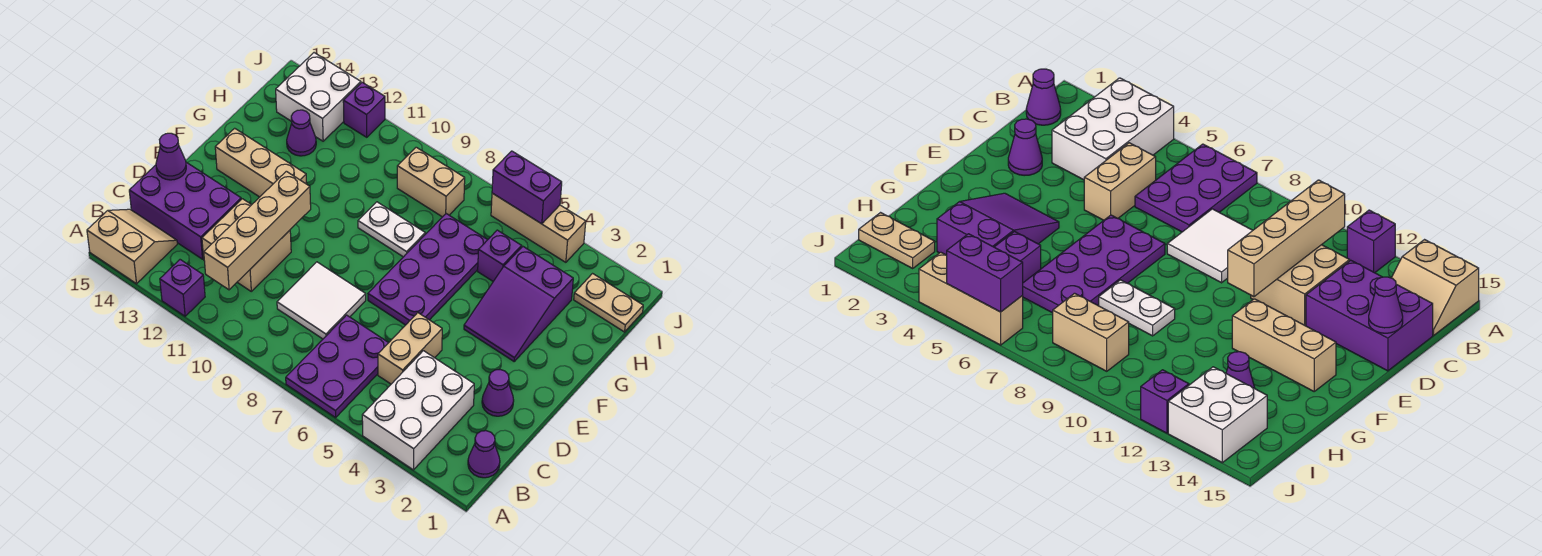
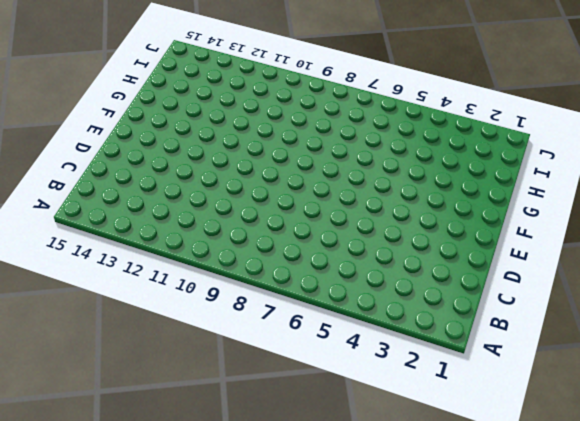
none -> white brick A3:C4 level 1
none -> purple plate A6:C7 level 1
none -> purple brick A12 level 1

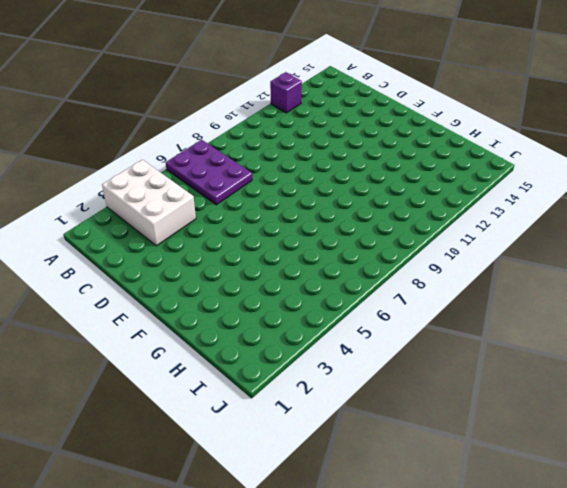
none -> tan slope A14:B15 level 1 top A
none -> purple cone B1 level 1
none -> tan brick C5:D5 level 1

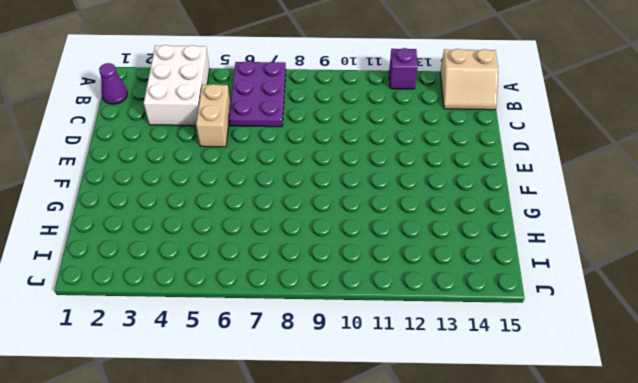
none -> white tile C8:D9 level 1
none -> tan brick C11:D12 level 1
none -> purple brick C13:D15 level 1

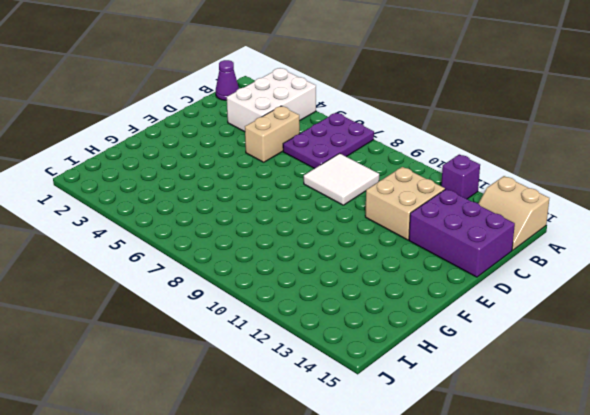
none -> purple cone D2 level 1
none -> purple plate E6:H7 level 1
none -> purple slope F3:H4 level 1 top H

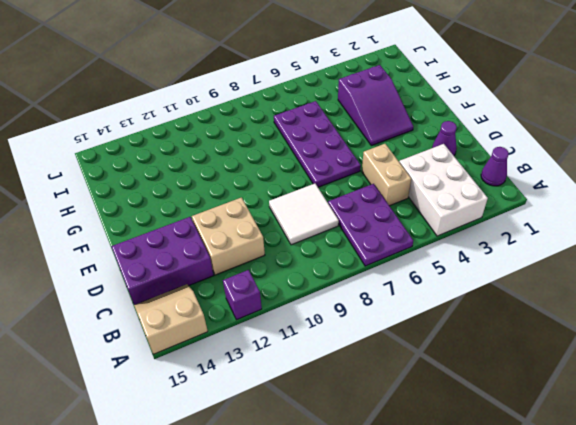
none -> tan brick F12:F14 level 1
none -> white plate G8:G9 level 1
none -> purple brick H5 level 1

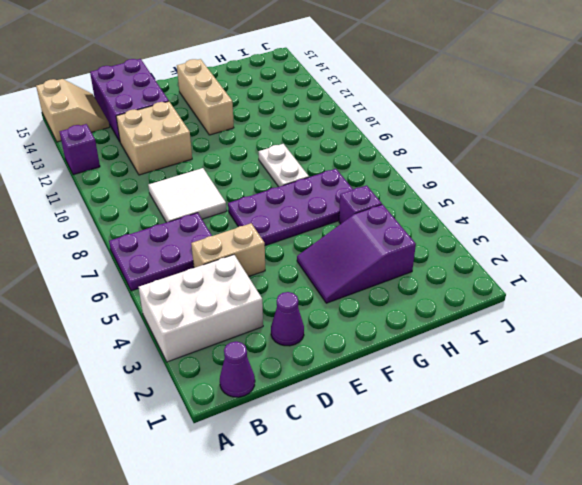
none -> purple cone H13 level 1
none -> tan plate I1:I2 level 1
none -> tan brick I8:I9 level 1

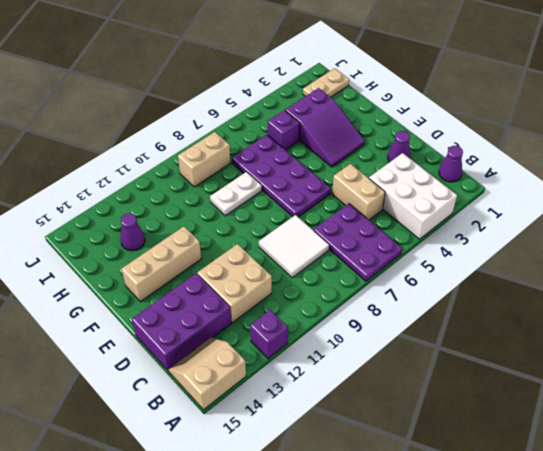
none -> white brick I13:J14 level 1
none -> tan brick J4:J6 level 1
none -> purple brick J12 level 1

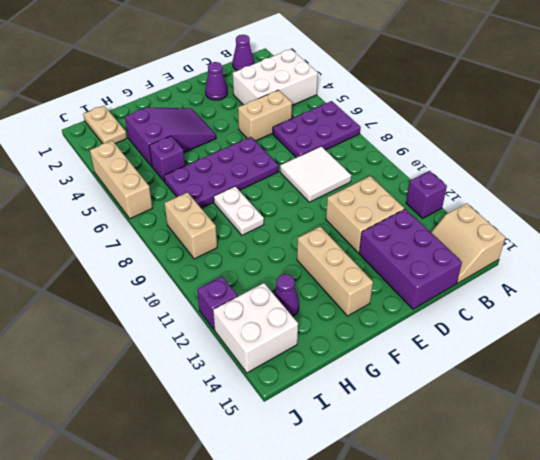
none -> tan brick B11:E11 level 2
none -> purple cone D15 level 2
none -> purple brick J5:J6 level 2

